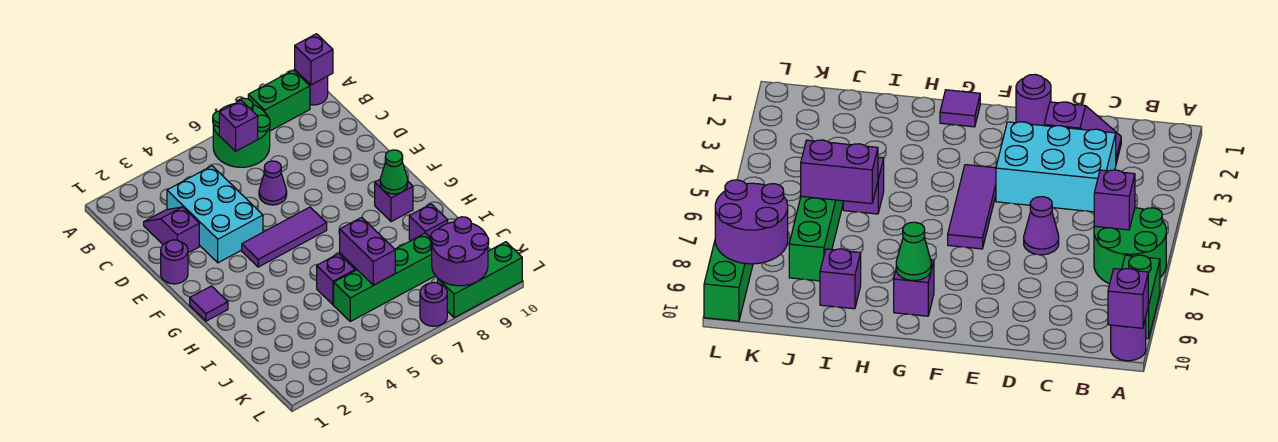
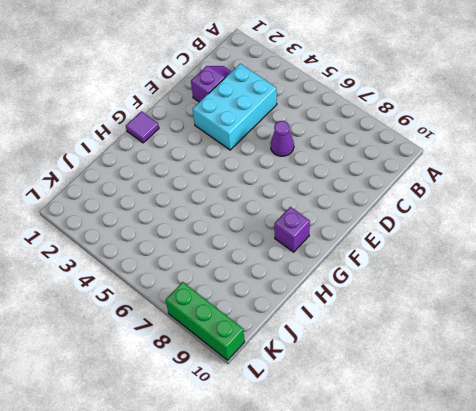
none -> green round brick A6:B7 level 1
none -> green brick A8:A9 level 1
none -> purple round brick A10 level 1

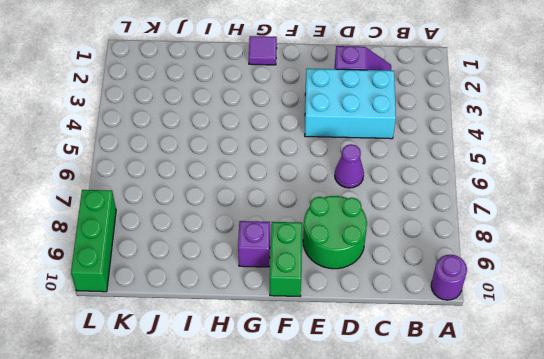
green round brick D8:E9 level 1 -> green round brick A6:B7 level 1
green brick F9:F10 level 1 -> green brick A8:A9 level 1
none -> purple round brick E1 level 1
none -> purple tile F4:F6 level 1
none -> purple brick I5 level 1

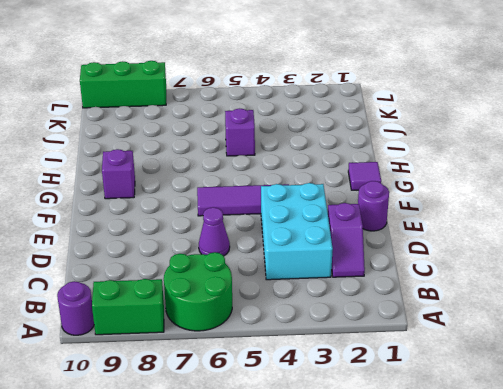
none -> purple brick I9 level 1
none -> green brick J5:J8 level 1
none -> purple round brick L7 level 1

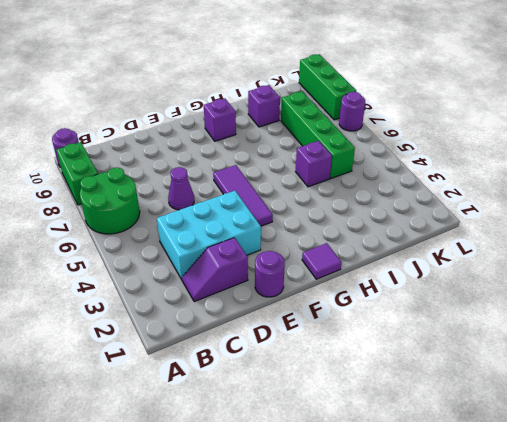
none -> purple brick A10 level 2
none -> purple brick B6 level 2
none -> green cone G9 level 2

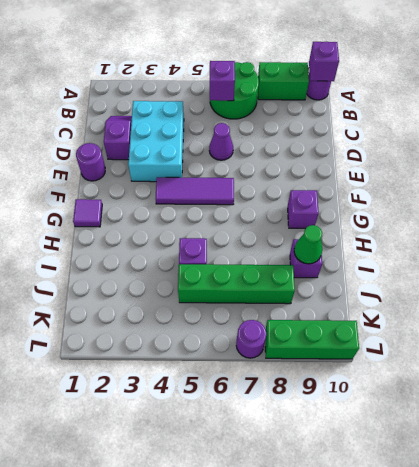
green cone I9 level 2 -> green cone G9 level 2
none -> purple brick I6:J6 level 2
none -> purple round brick K8:L9 level 2

